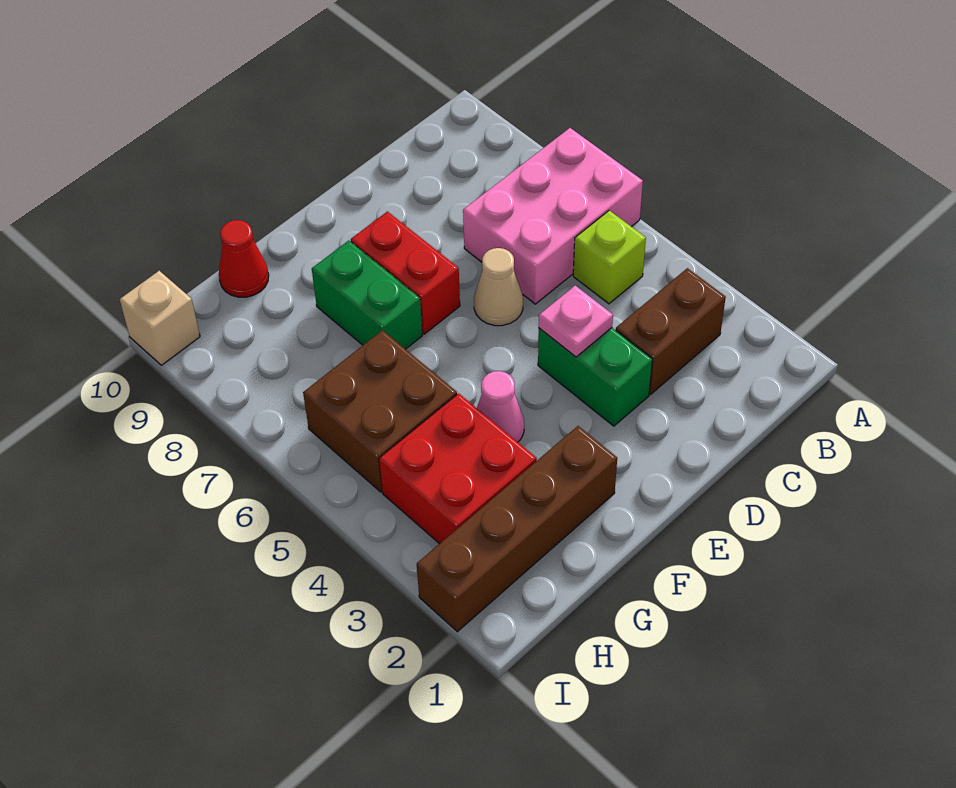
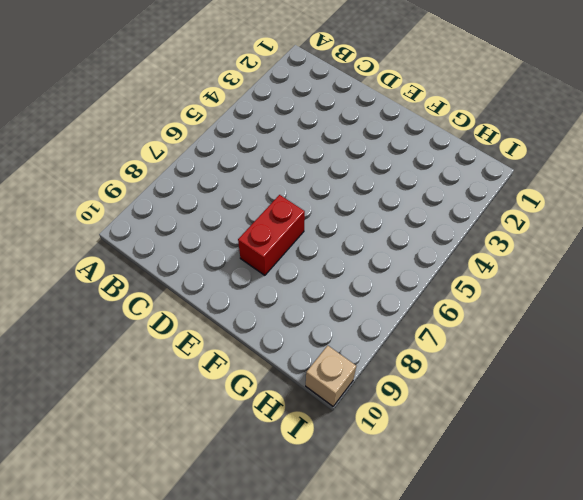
none -> pink brick A6:C7 level 1
none -> brown brick B3:C3 level 1
none -> lime brick B5 level 1

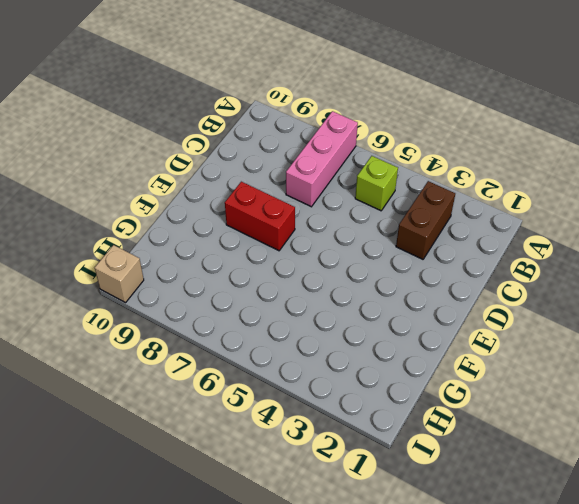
pink brick A7:C7 level 1 -> pink brick A6:C7 level 1
none -> green brick D3:D4 level 1
none -> tan cone D6 level 1
none -> brown brick F2:I2 level 1

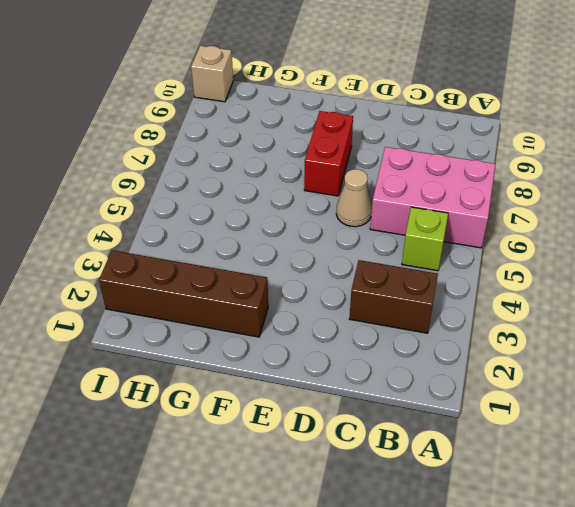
none -> green brick D3:D4 level 1
none -> pink cone F4 level 1
none -> green brick F7:F8 level 1

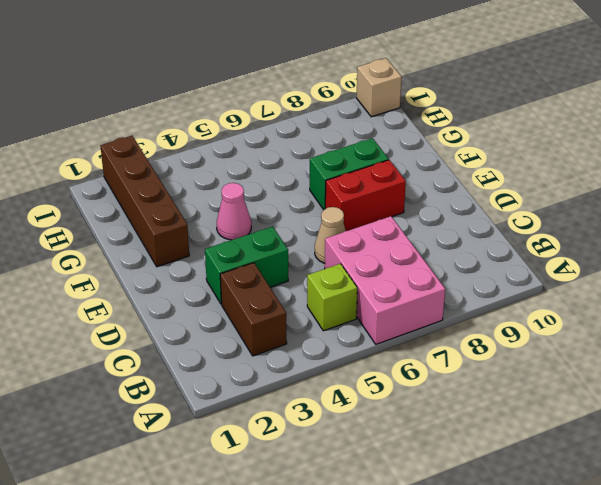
none -> red brick G3:H4 level 1
none -> brown brick G5:H6 level 1
none -> red cone G10 level 1

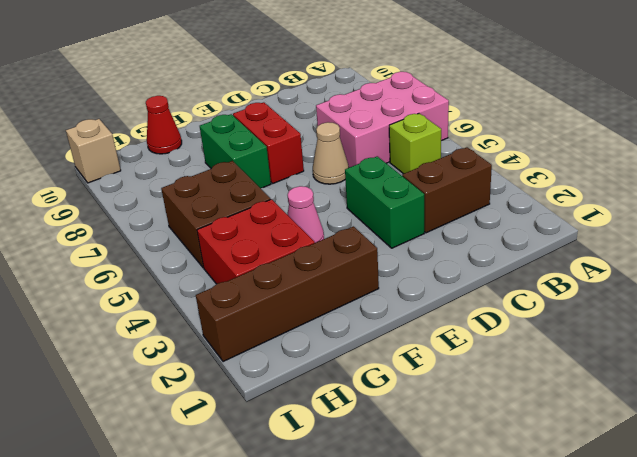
none -> pink plate D4 level 2

